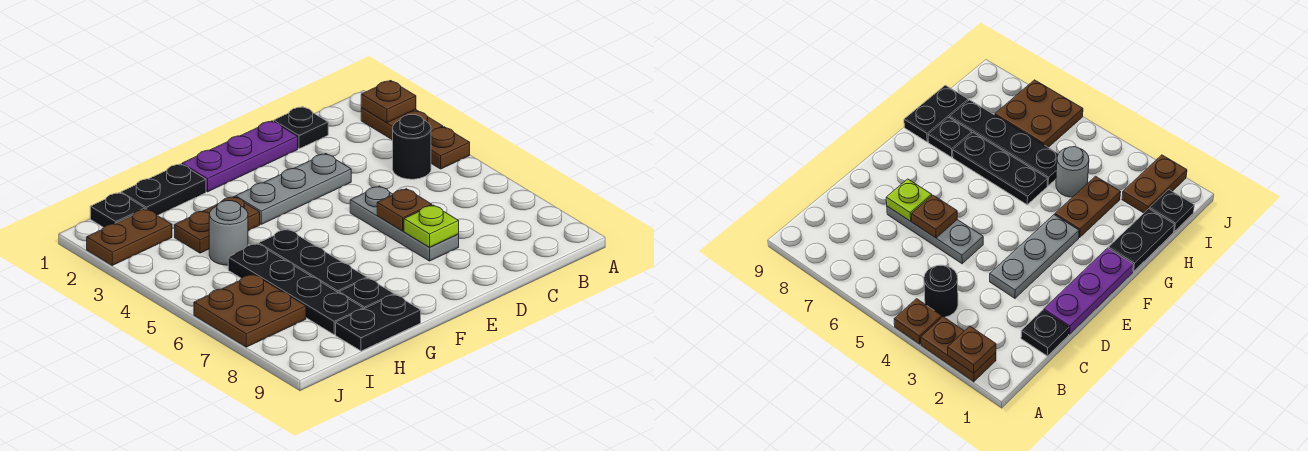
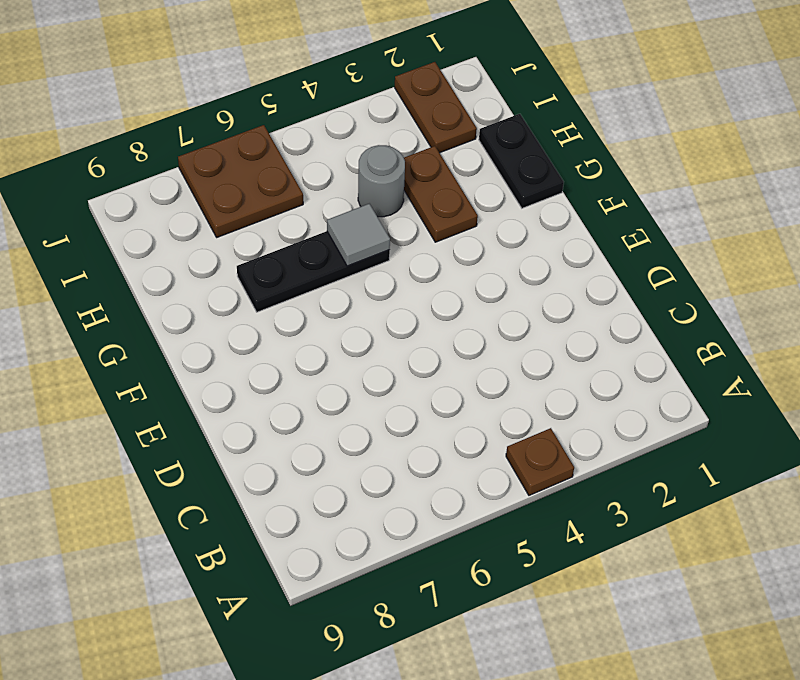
grey tile G5 level 2 -> none
none -> brown plate A2:A3 level 1
none -> black round brick B4 level 1
none -> black plate C1 level 1

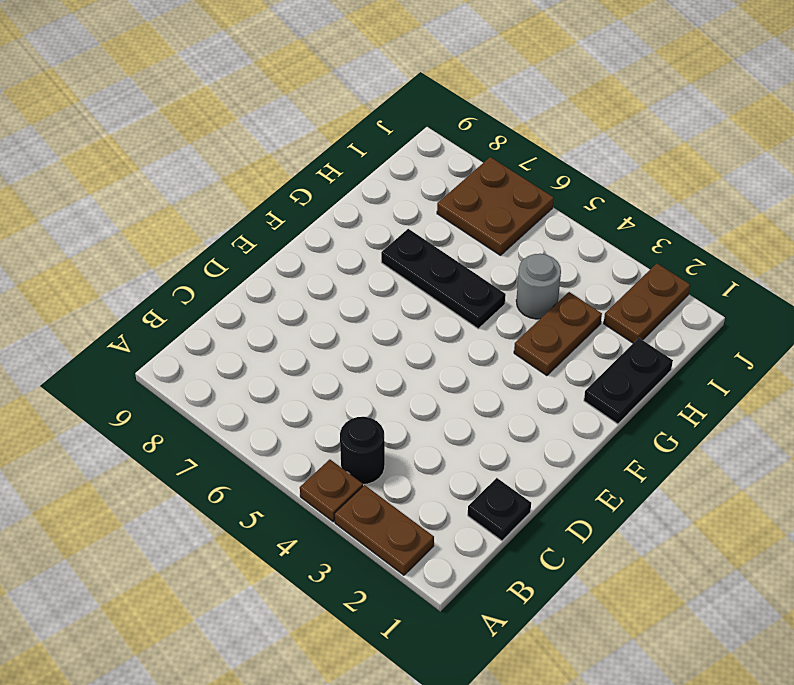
none -> purple plate D1:F1 level 1
none -> grey plate D3:F3 level 1
none -> grey plate D5:D7 level 1

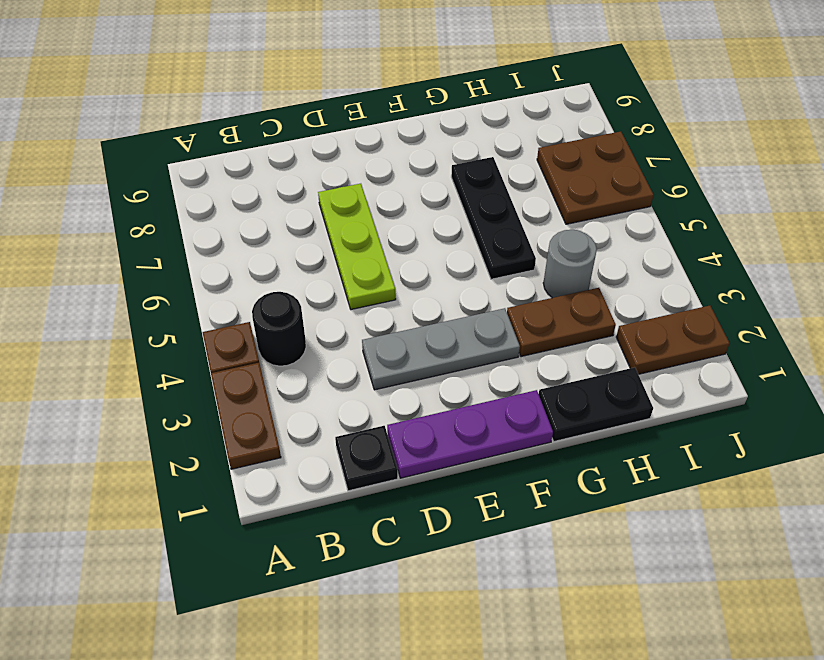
lime plate D5:D7 level 1 -> grey plate D5:D7 level 1
none -> black plate G8 level 1
none -> black plate G9:H9 level 1
none -> black plate H5:H8 level 1

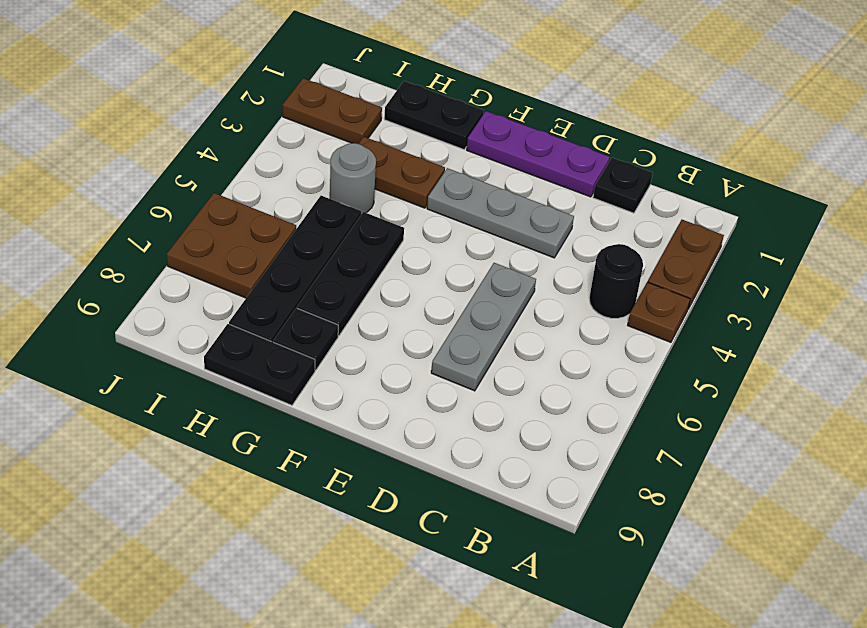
none -> black plate I1 level 1
none -> brown plate A2 level 2
none -> brown plate D6 level 2

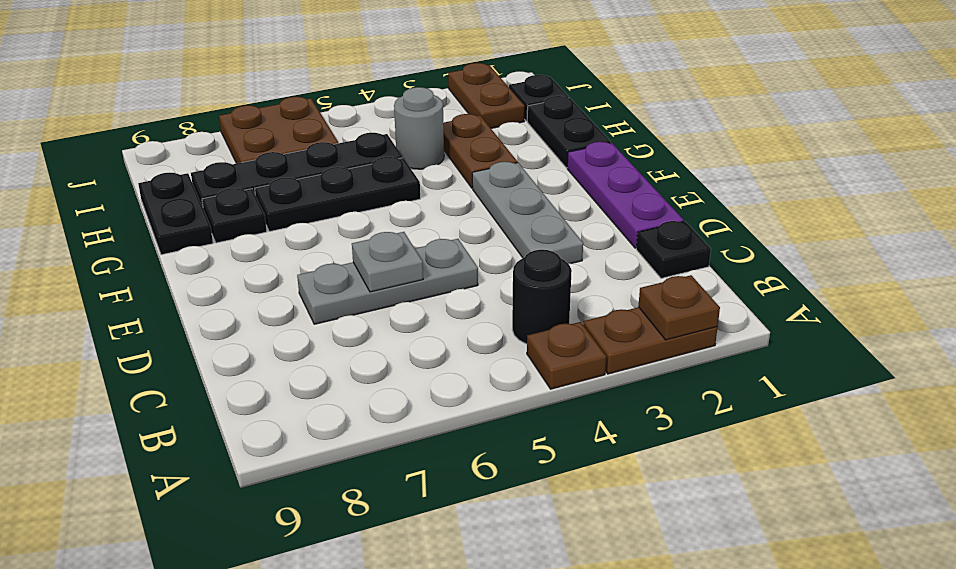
grey plate D6 level 2 -> brown plate D6 level 2
none -> lime plate D7 level 2

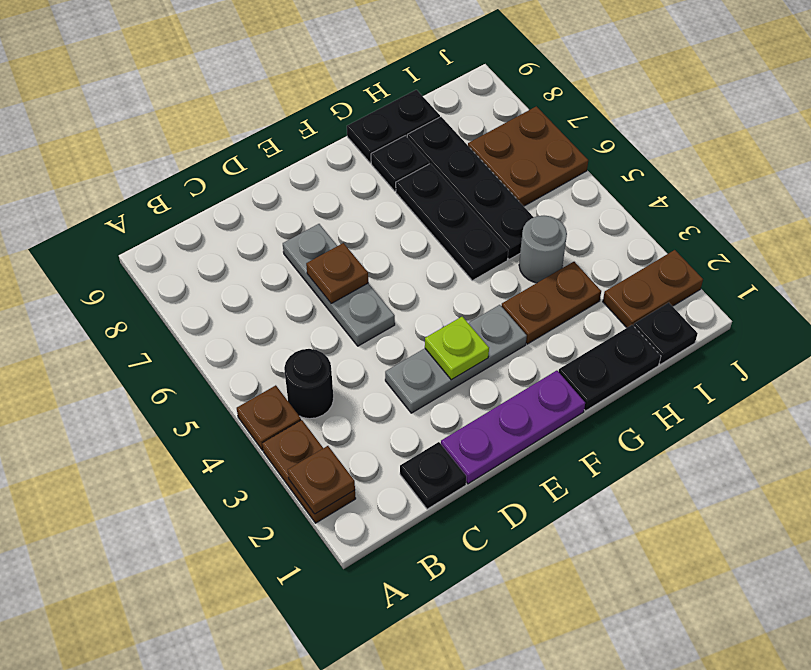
lime plate E3 level 2 -> lime plate D7 level 2

